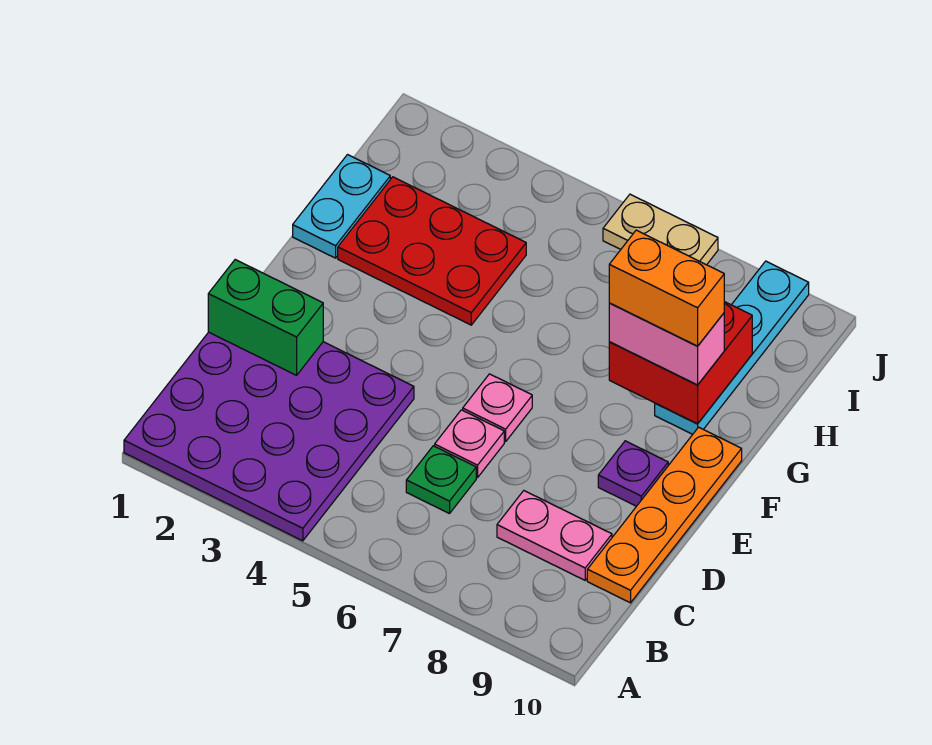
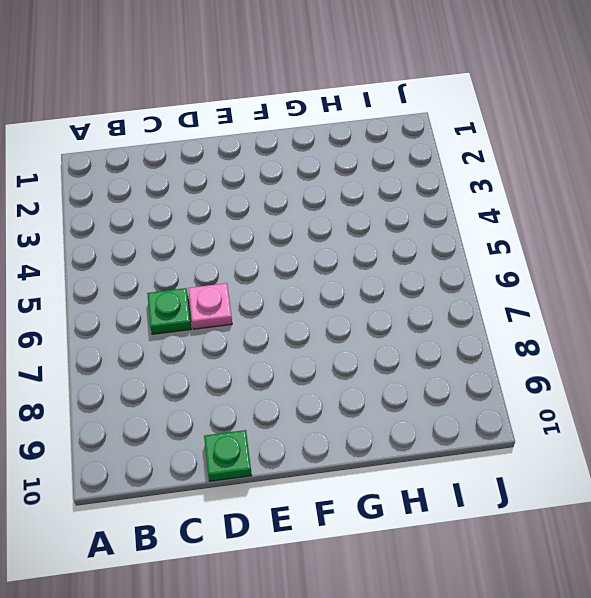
green plate D10 level 1 -> orange plate C10:F10 level 1
none -> purple plate A1:D4 level 1
none -> pink plate C8:C9 level 1
none -> pink plate E6 level 1

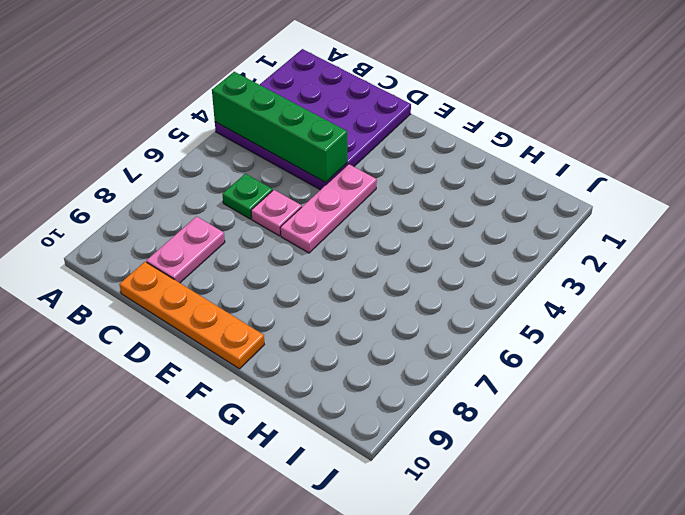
green brick A4:D4 level 2 -> none
pink plate E4:E6 level 1 -> pink plate E6 level 1
none -> purple plate E9 level 1
none -> cyan plate G1:H1 level 1
none -> red plate G2:H4 level 1

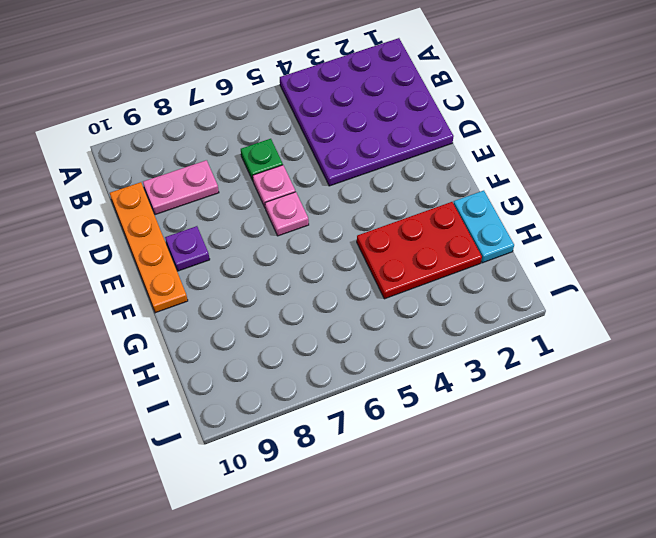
none -> cyan plate G9:J9 level 1
none -> tan plate J6:J7 level 1
none -> green brick D1:D2 level 2

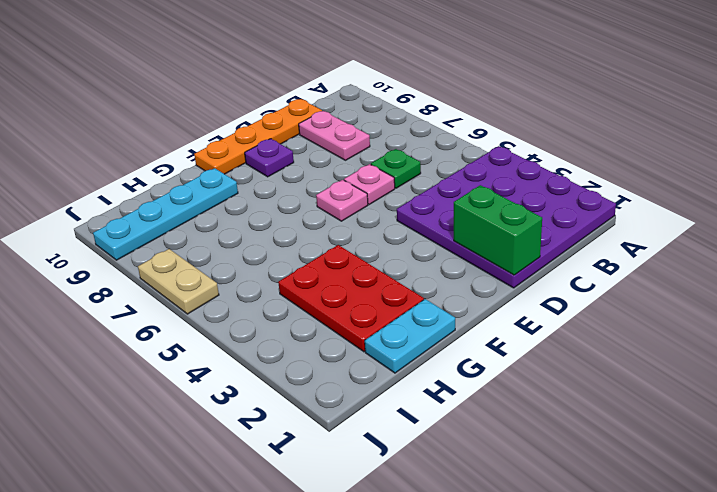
none -> red brick G8:H9 level 2
none -> pink brick G8:G9 level 3
none -> orange brick G8:G9 level 4

